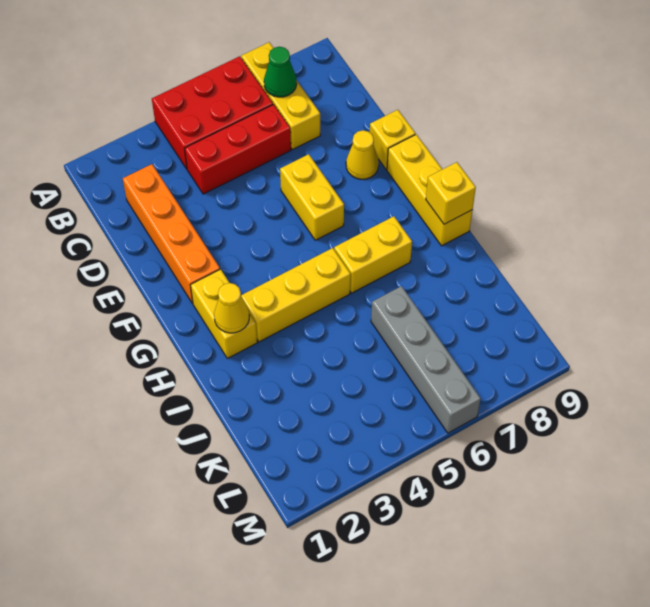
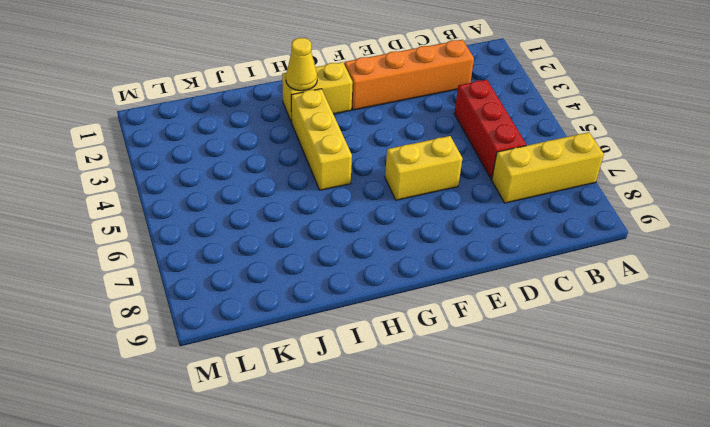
none -> red brick A4:B6 level 1
none -> yellow cone E8 level 1
none -> yellow brick E9 level 1

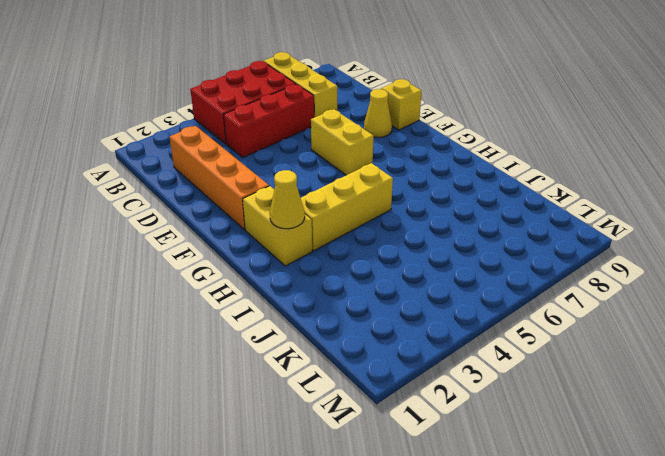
none -> yellow brick F9:H9 level 1
none -> yellow brick H6:H7 level 1
none -> grey brick J6:M6 level 1

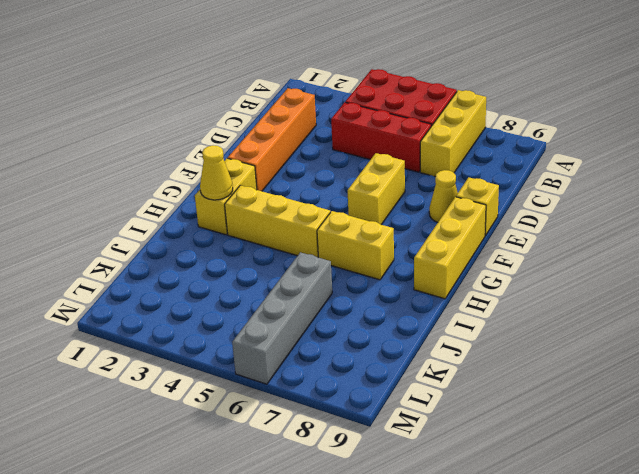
none -> green cone B7 level 2
none -> yellow brick H9 level 2

